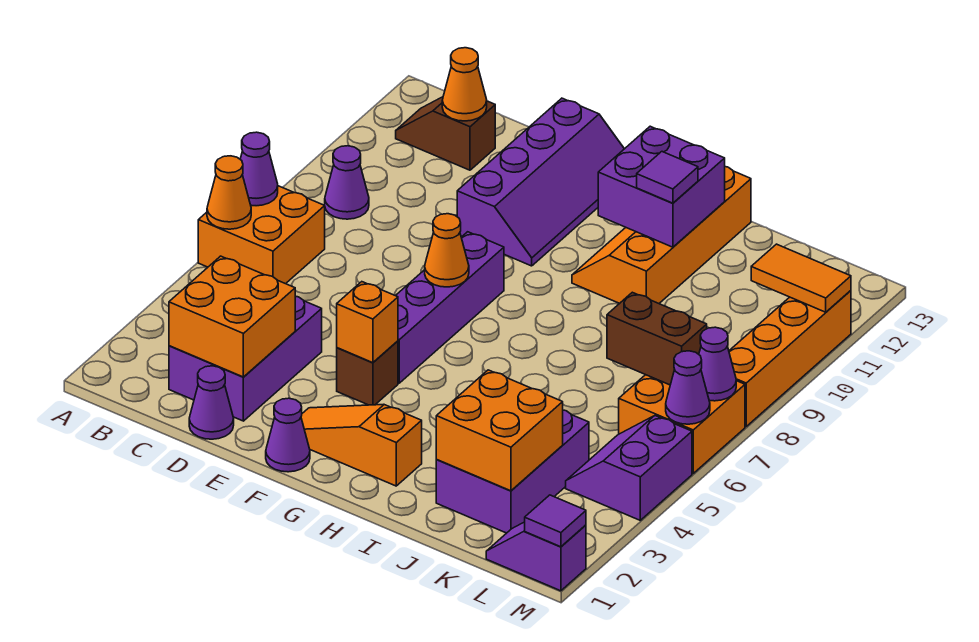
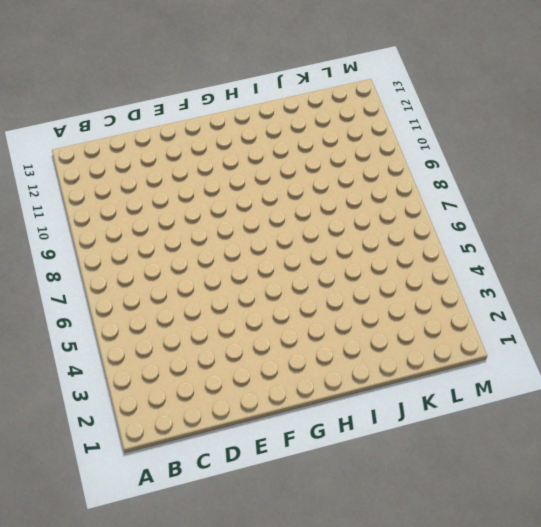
none -> orange brick A6:B7 level 1
none -> purple cone B9 level 1
none -> brown slope B12:C12 level 1 top C
none -> purple brick C2:D4 level 1

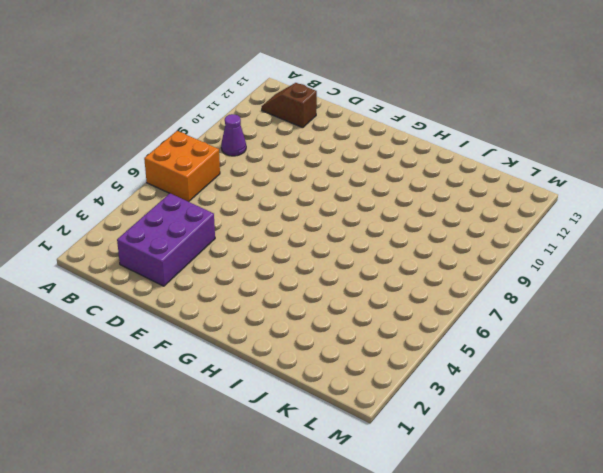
none -> purple cone D1 level 1
none -> purple slope E10:F13 level 1 top E
none -> purple cone F1 level 1
none -> orange slope F2:H2 level 1 top H

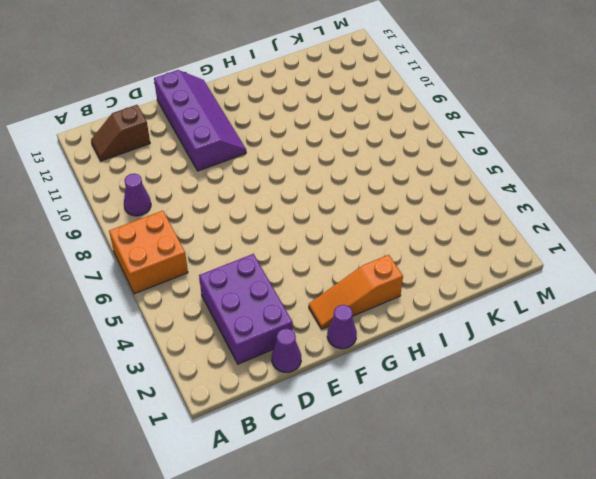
none -> brown brick F4 level 1
none -> purple brick F5:F8 level 1
none -> orange slope H10:I13 level 1 top I
none -> purple brick J2:K4 level 1

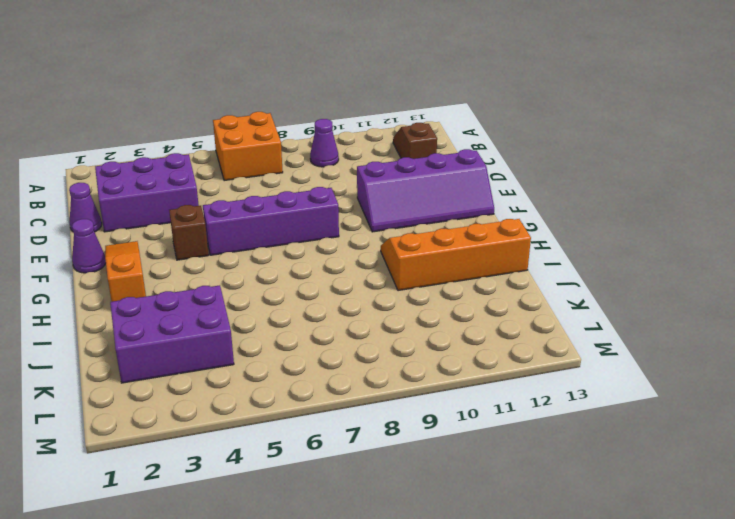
none -> purple slope L1:M1 level 1 top M
none -> purple slope L4:M5 level 1 top M
none -> orange brick L6:M7 level 1
none -> orange brick M8:M11 level 1

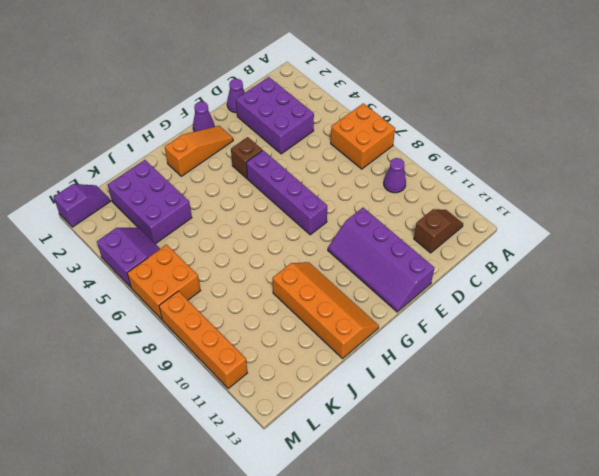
none -> orange cone A6 level 2
none -> purple cone A7 level 2
none -> orange brick C2:D3 level 2
none -> orange cone C12 level 2

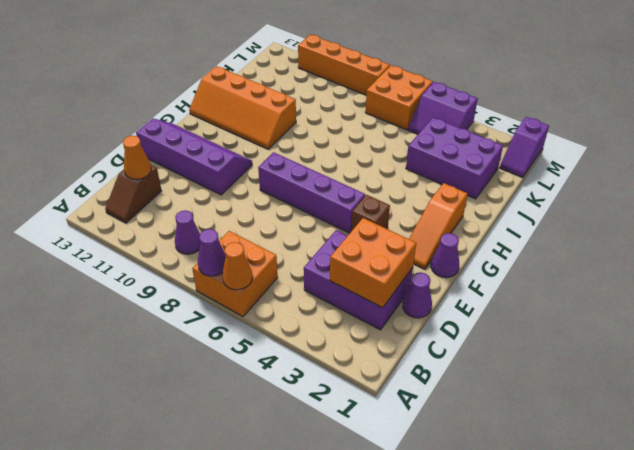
none -> orange brick F4 level 2
none -> orange cone F7 level 2
none -> purple brick H11:I12 level 2
none -> orange brick J2:K3 level 2

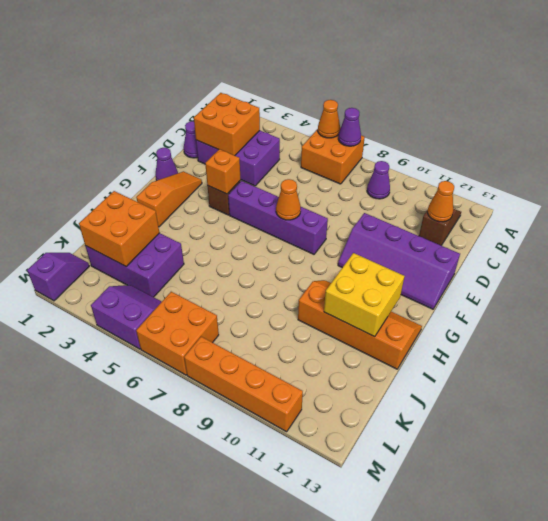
yellow brick H11:I12 level 2 -> purple brick H11:I12 level 2
none -> brown brick K7:L7 level 2
none -> orange tile L11:M11 level 2
none -> purple tile M1 level 2
none -> purple cone M6 level 2

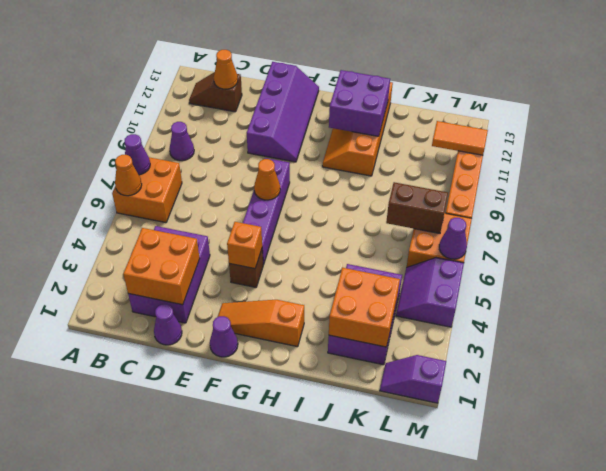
none -> purple tile M1 level 2
none -> purple cone M7 level 2
none -> purple tile I11 level 3

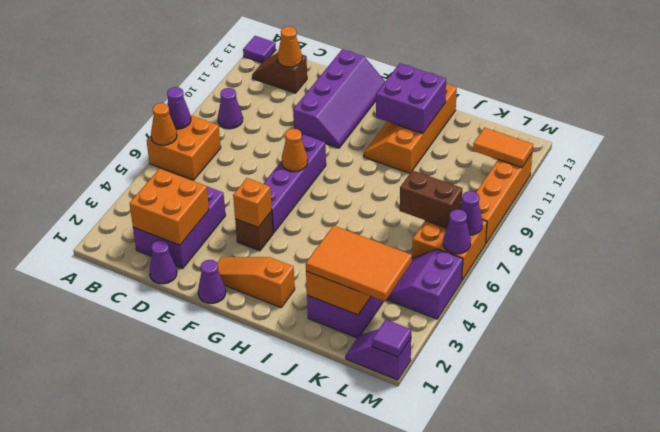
purple tile A13 level 1 -> purple tile I11 level 3
orange tile J2:L3 level 3 -> none

